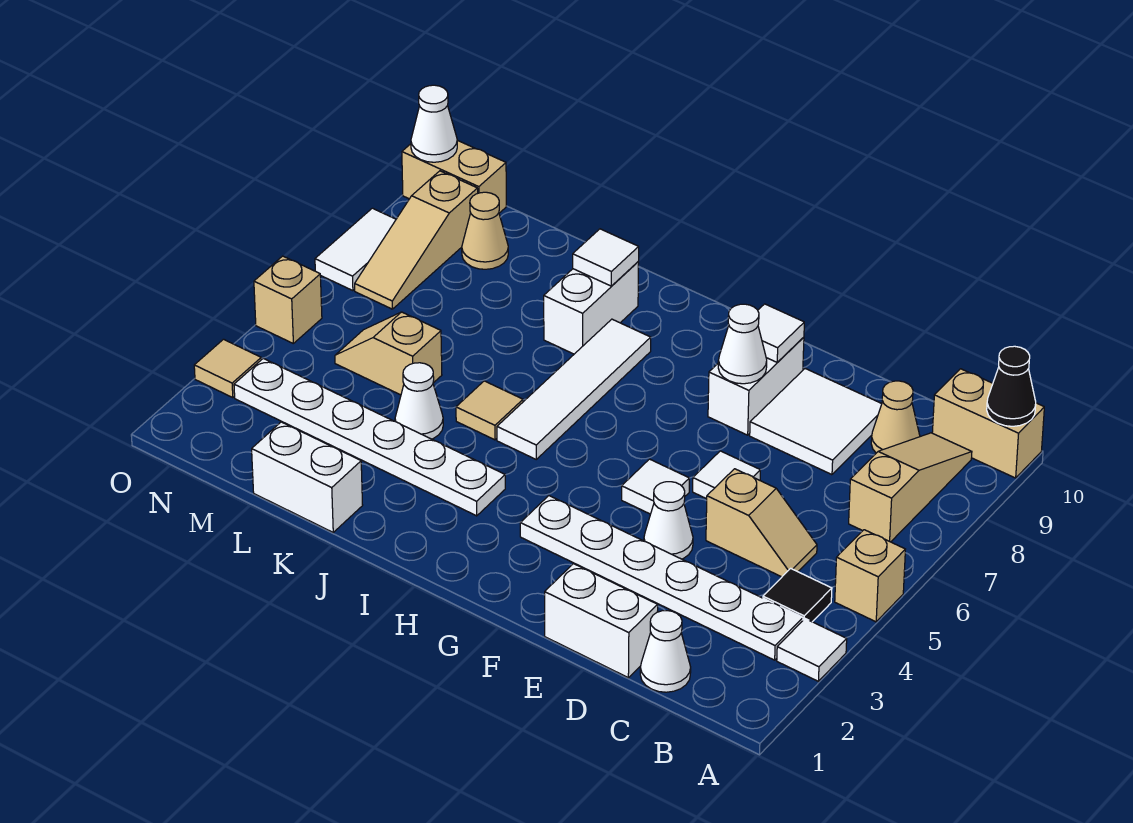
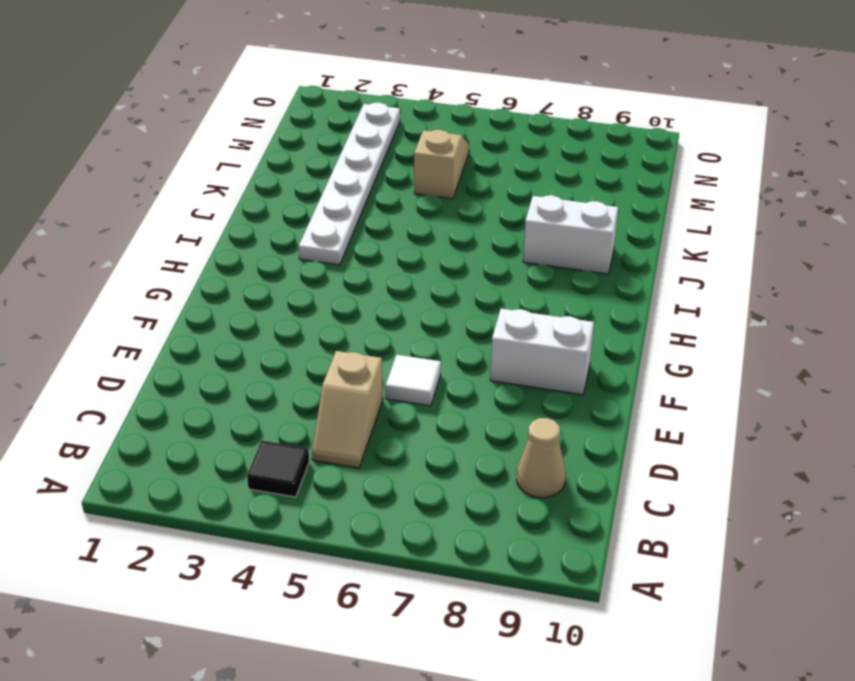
none -> white tile A3 level 1
none -> tan brick A5 level 1
none -> tan brick A10:B10 level 1
none -> white plate B3:G3 level 1

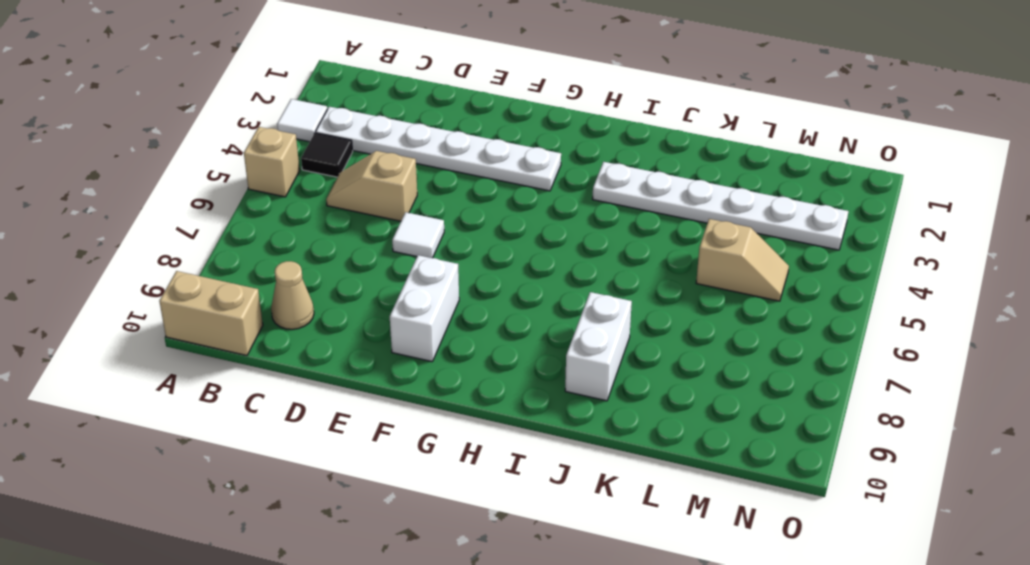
none -> tan slope B7:B9 level 1 top 7
none -> white cone C1 level 1
none -> white brick D1:E1 level 1
none -> white tile D8:E9 level 1

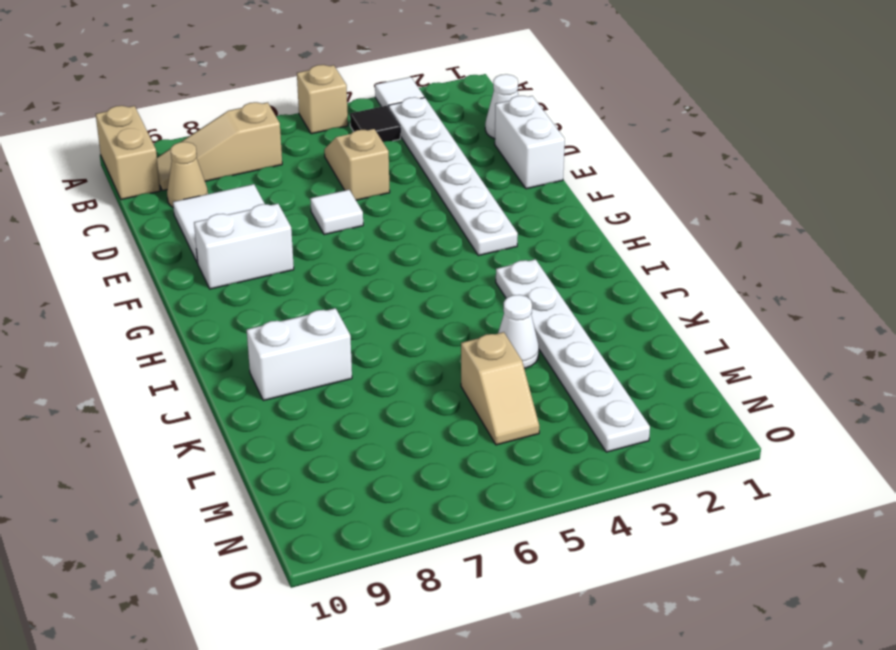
none -> white cone E4 level 1
none -> white tile F5 level 1
none -> white tile I5:I8 level 1
none -> tan tile J5 level 1

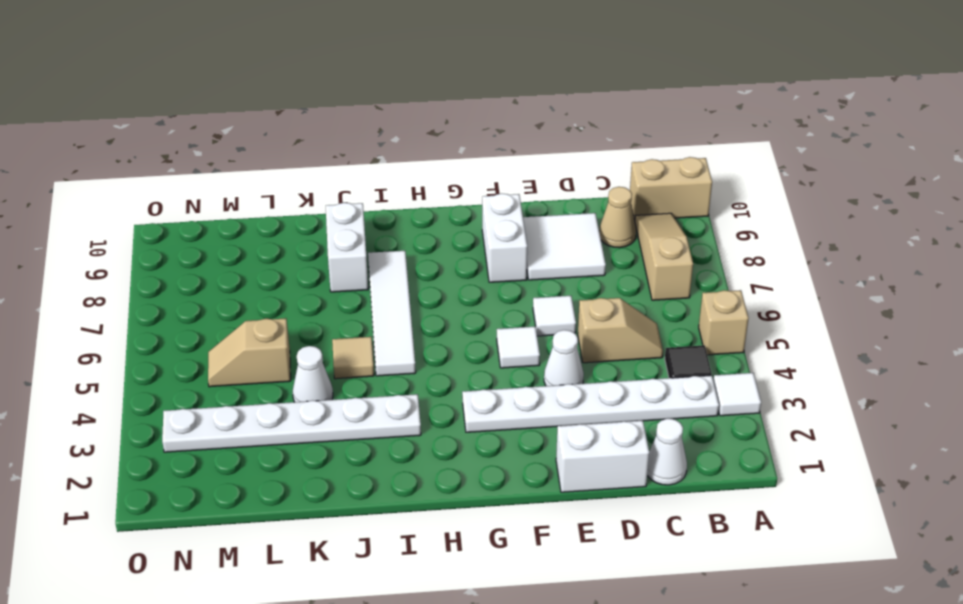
none -> white brick K1:L1 level 1
none -> tan cone M9 level 1
none -> tan slope N7:N9 level 1 top 9
none -> tan brick N10:O10 level 1

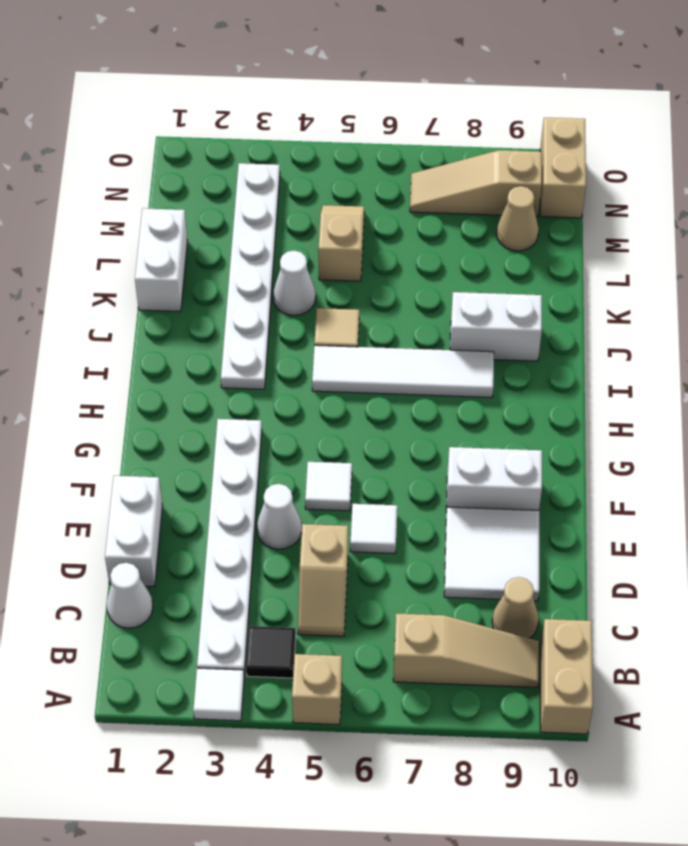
none -> tan tile O3 level 1
none -> tan brick O5 level 1
none -> white tile O7:O8 level 1
none -> black cone A10 level 2

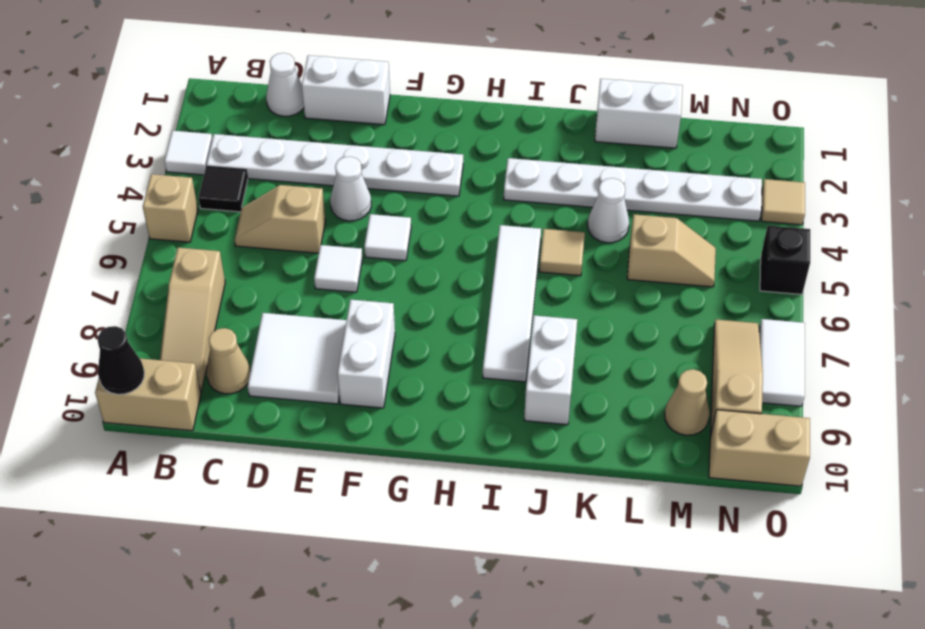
black brick O5 level 1 -> tan brick O5 level 1
none -> white cone F8 level 2
none -> white tile F9 level 2
none -> white tile J9 level 2
none -> white cone O10 level 2

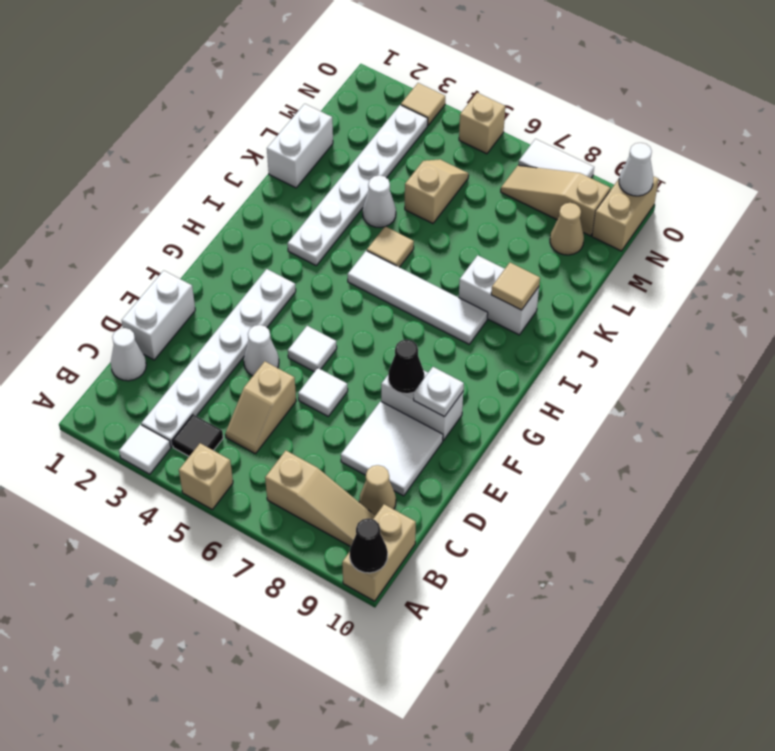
black cone F8 level 2 -> white cone F8 level 2
white plate F9 level 2 -> white tile F9 level 2
tan tile J9 level 2 -> white tile J9 level 2

